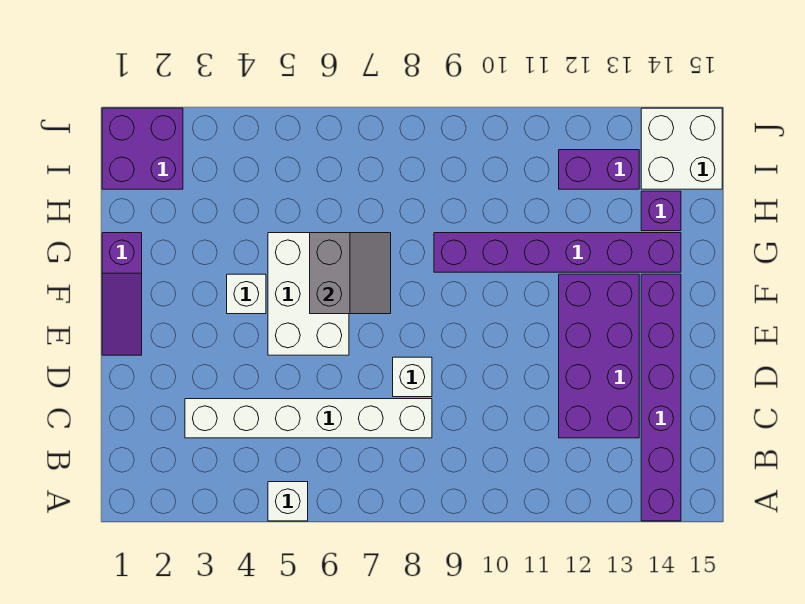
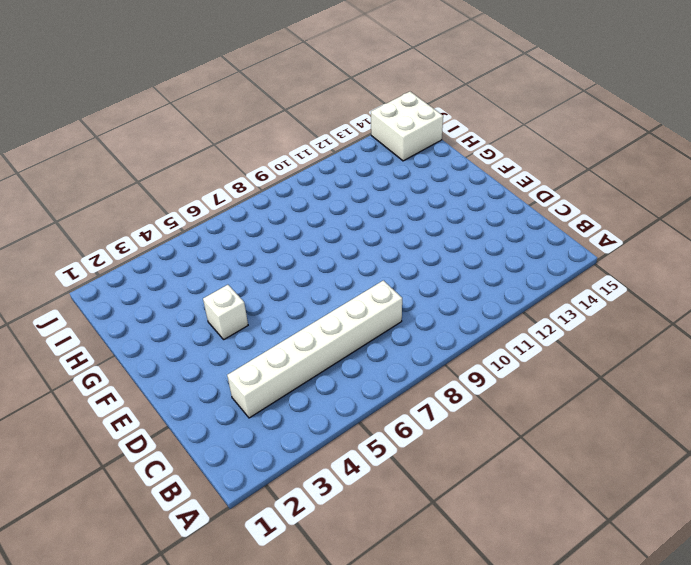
none -> white brick A5 level 1
none -> purple brick A14:F14 level 1
none -> purple brick C12:F13 level 1

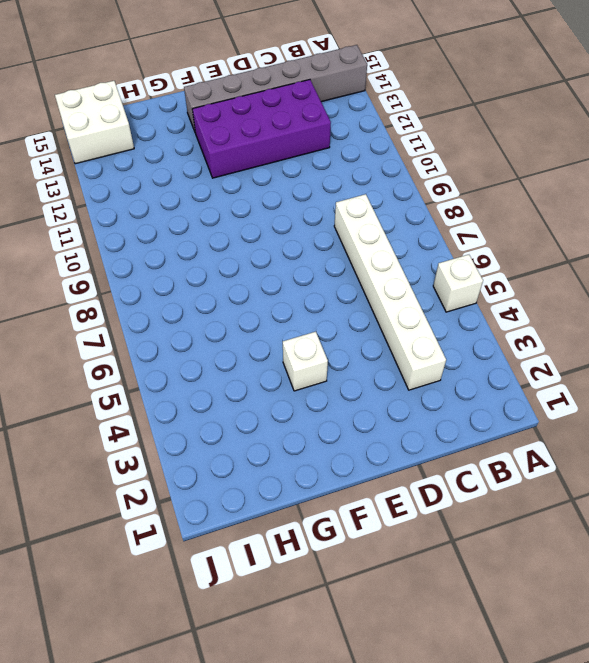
grey brick A14:F14 level 1 -> purple brick A14:F14 level 1
none -> white brick D8 level 1
none -> purple slope E1:G1 level 1 top G
none -> white brick E5:G6 level 1

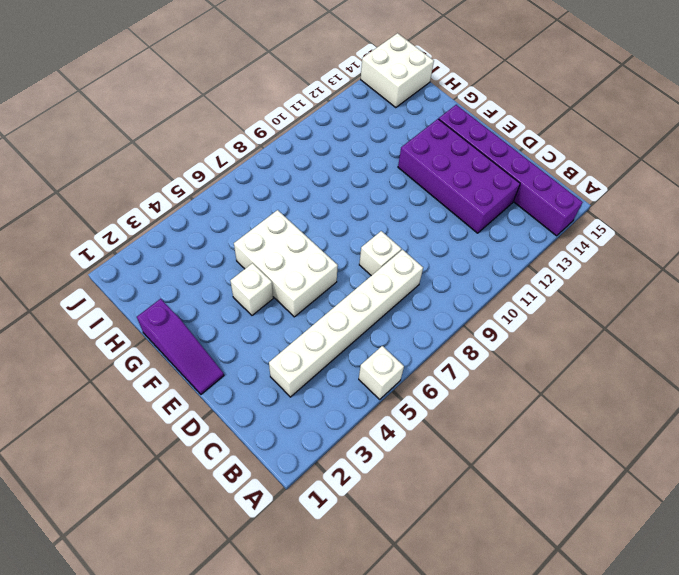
none -> purple brick G9:G14 level 1
none -> purple brick H14 level 1
none -> purple brick I1:J2 level 1

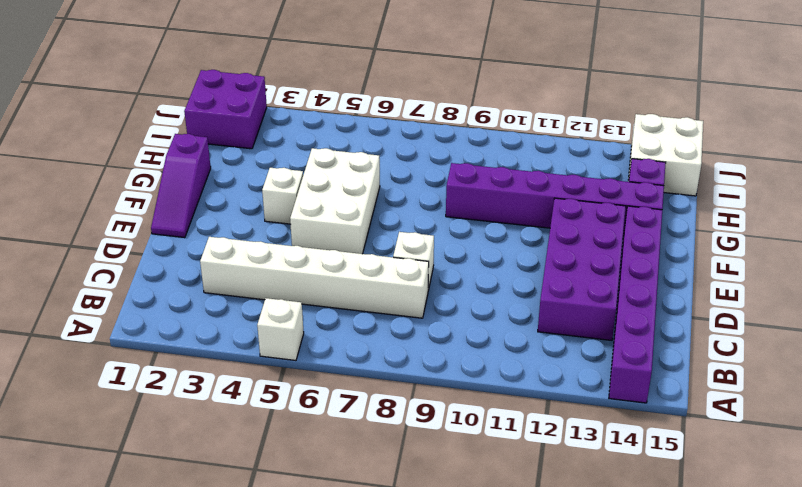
none -> purple brick I12:I13 level 1
none -> grey slope F6:G7 level 2 top 6

